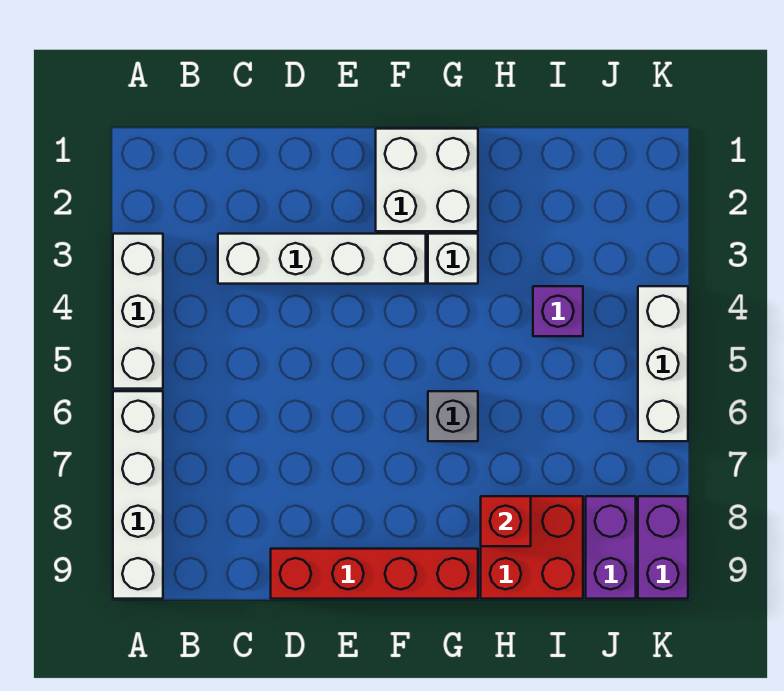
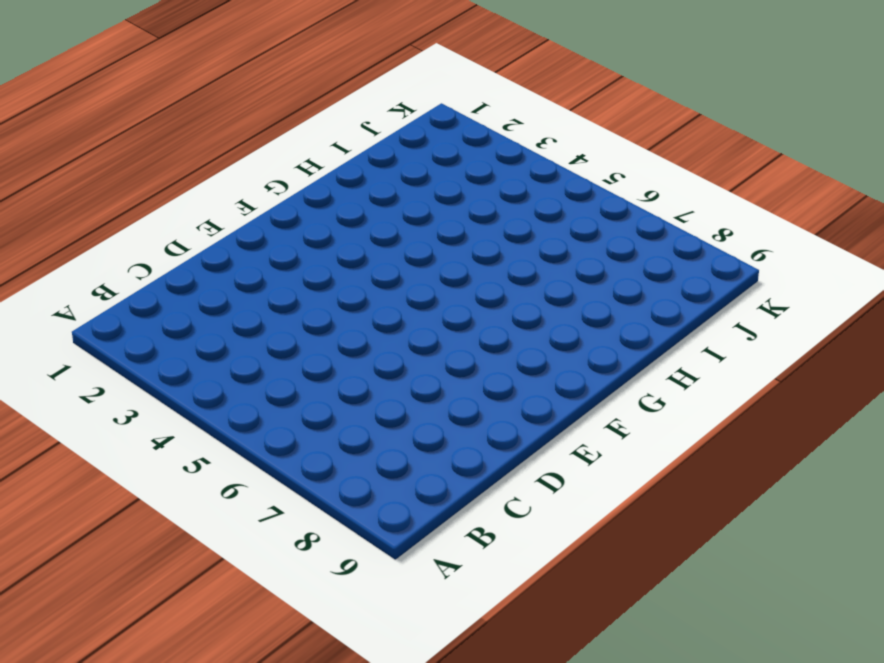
none -> white brick A3:A5 level 1
none -> white brick A6:A9 level 1
none -> white brick C3:F3 level 1

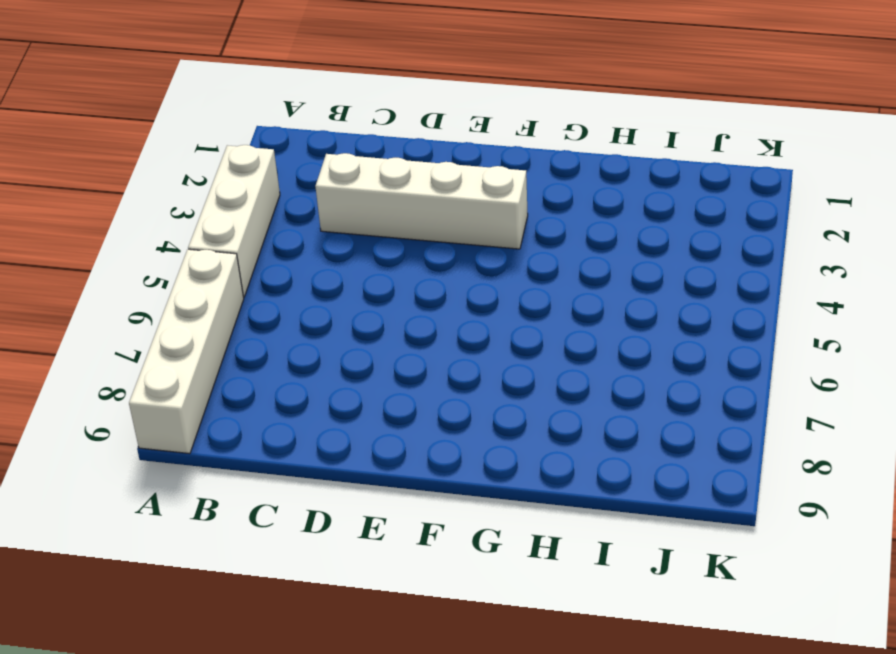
none -> red brick D9:G9 level 1
none -> white brick F1:G2 level 1
none -> white brick G3 level 1

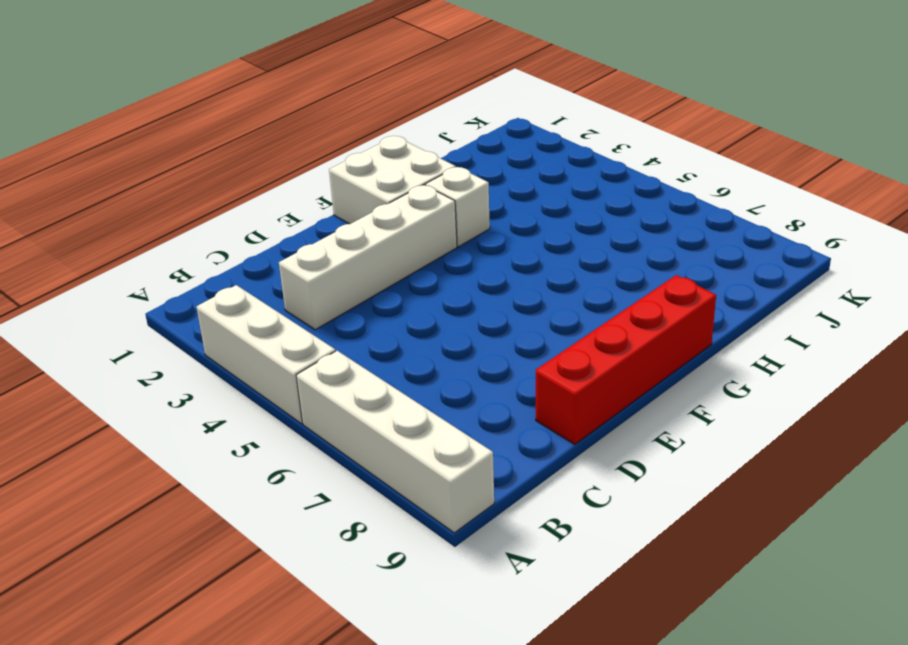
none -> grey brick G6 level 1
none -> red brick H8:I9 level 1
none -> purple brick I4 level 1

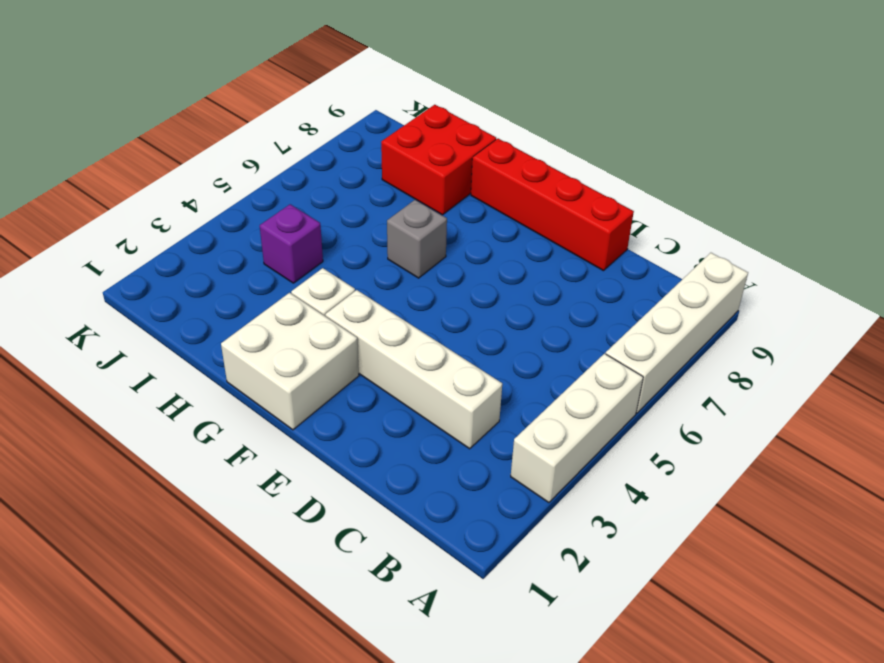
none -> purple brick J8:J9 level 1
none -> white brick K4:K6 level 1
none -> purple brick K8:K9 level 1

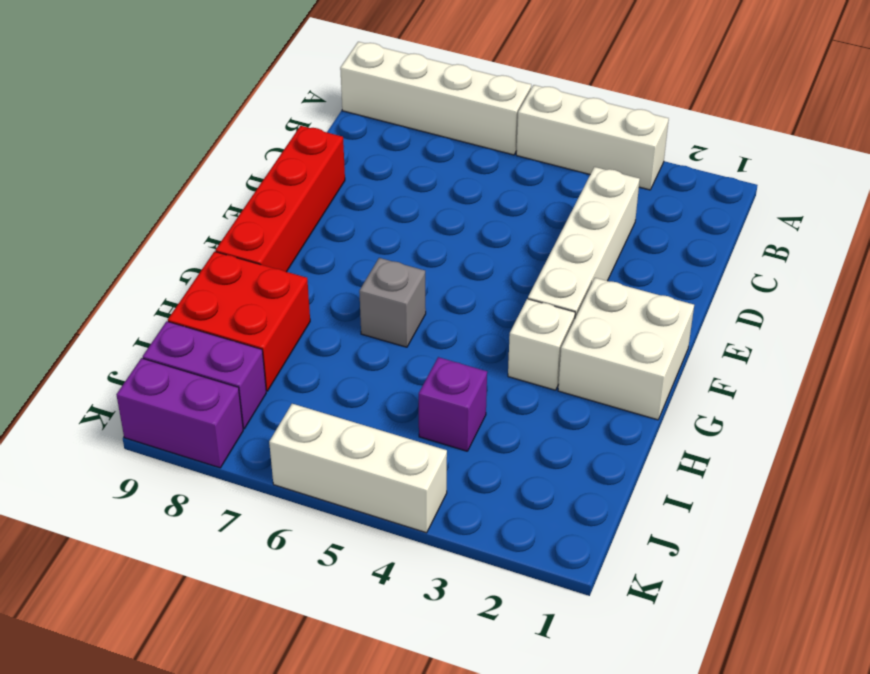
none -> red brick H8 level 2

